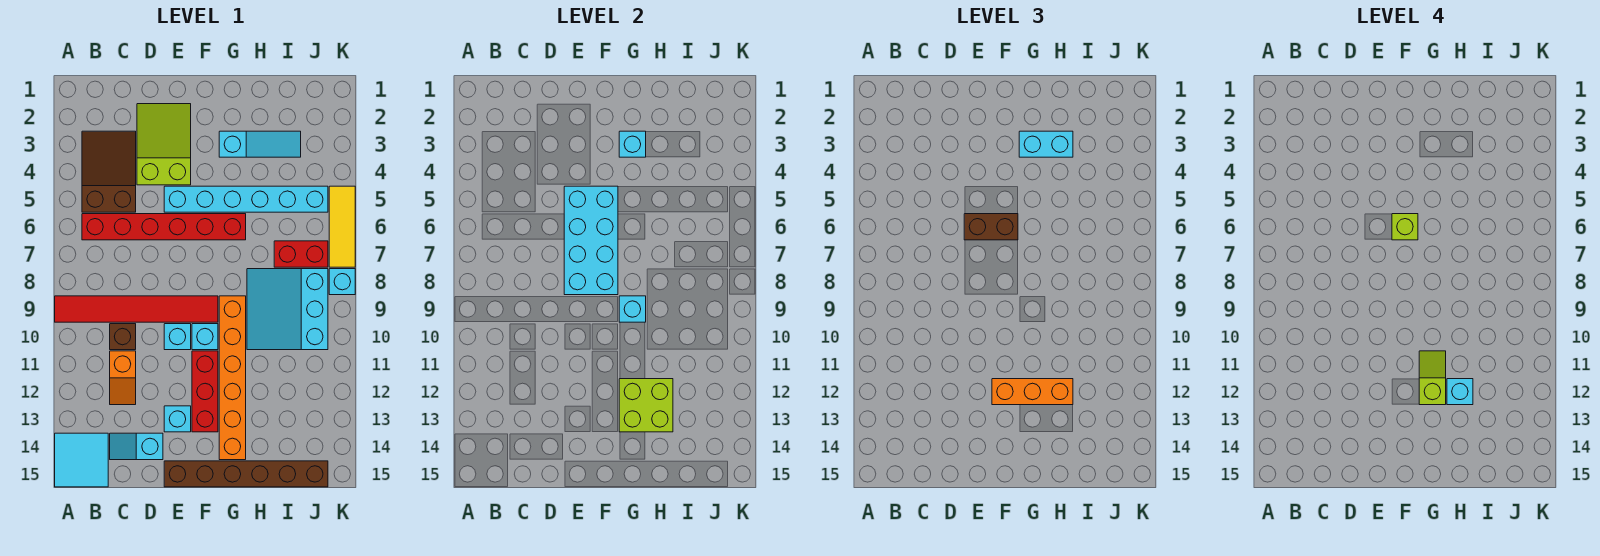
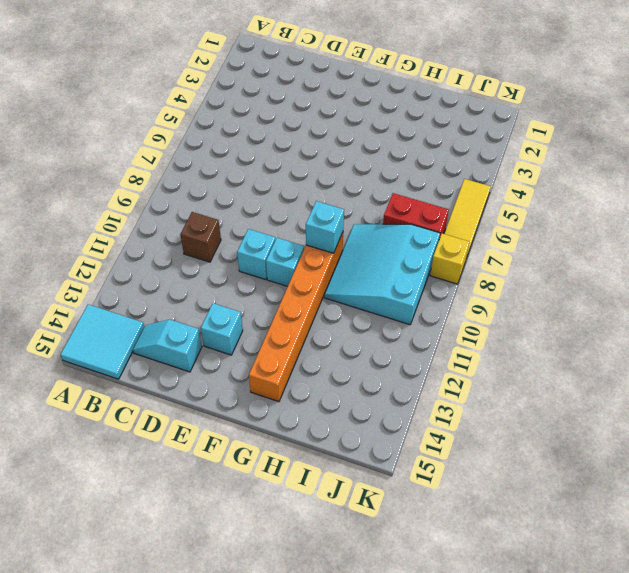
yellow brick K8 level 1 -> cyan brick K8 level 1
none -> red tile A9:F9 level 1
none -> brown slope B3:C5 level 1 top 5
none -> red brick B6:G6 level 1
none -> orange slope C11:C12 level 1 top 11

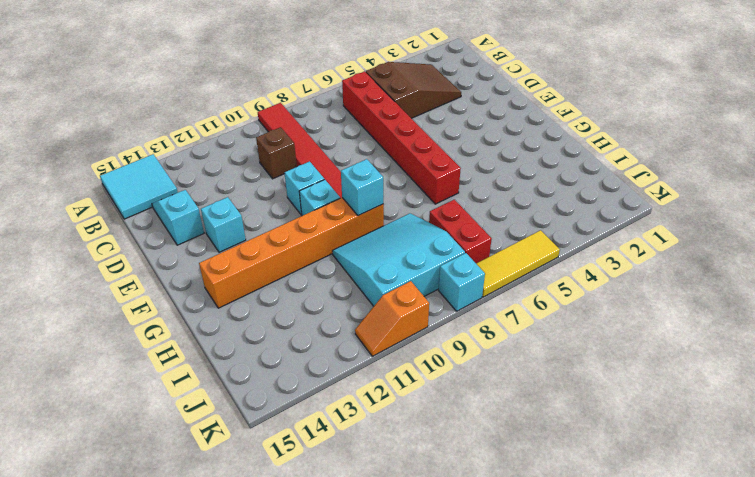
orange slope K10:K11 level 1 top 10 -> orange slope C11:C12 level 1 top 11
none -> lime slope D2:E4 level 1 top 4
none -> cyan brick E5:J5 level 1
none -> brown brick E15:J15 level 1
none -> red brick F11:F13 level 1

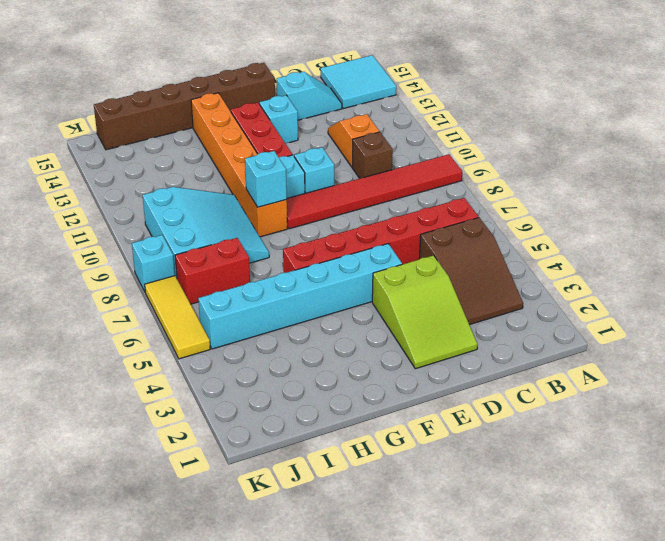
none -> cyan slope G3:I3 level 1 top G
none -> cyan brick E5:F8 level 2
none -> cyan brick G3 level 2
none -> lime brick G12:H13 level 2

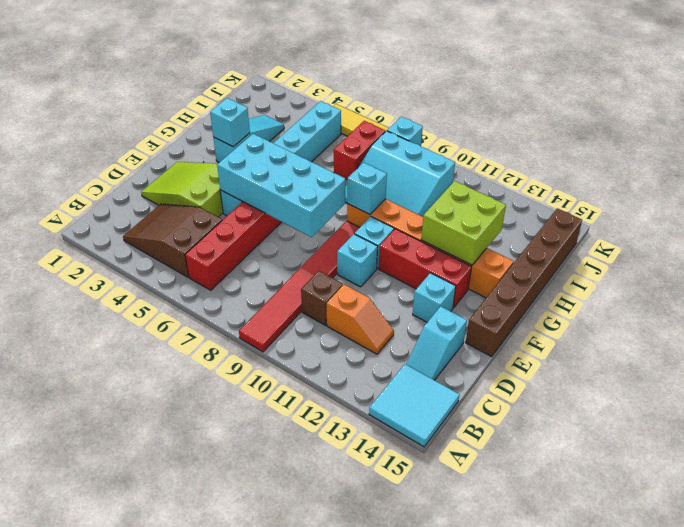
none -> brown brick E6:F6 level 3
none -> orange brick F12:H12 level 3
none -> cyan brick G3:H3 level 3
none -> lime brick F6 level 4

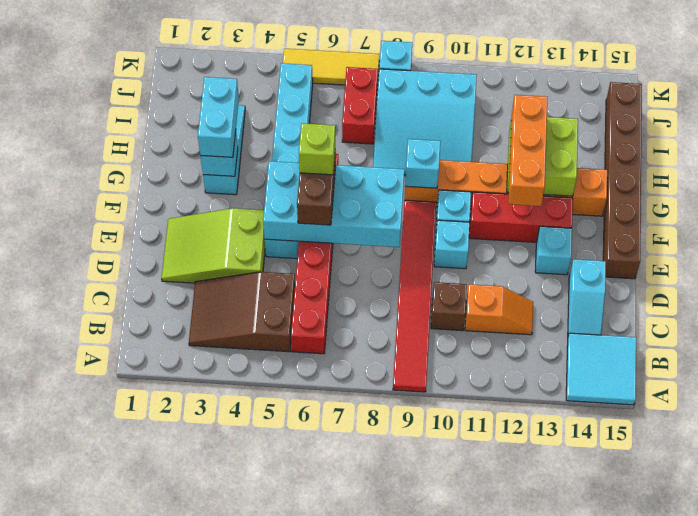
none -> lime slope G11:G12 level 4 top 12
none -> cyan brick H12 level 4

